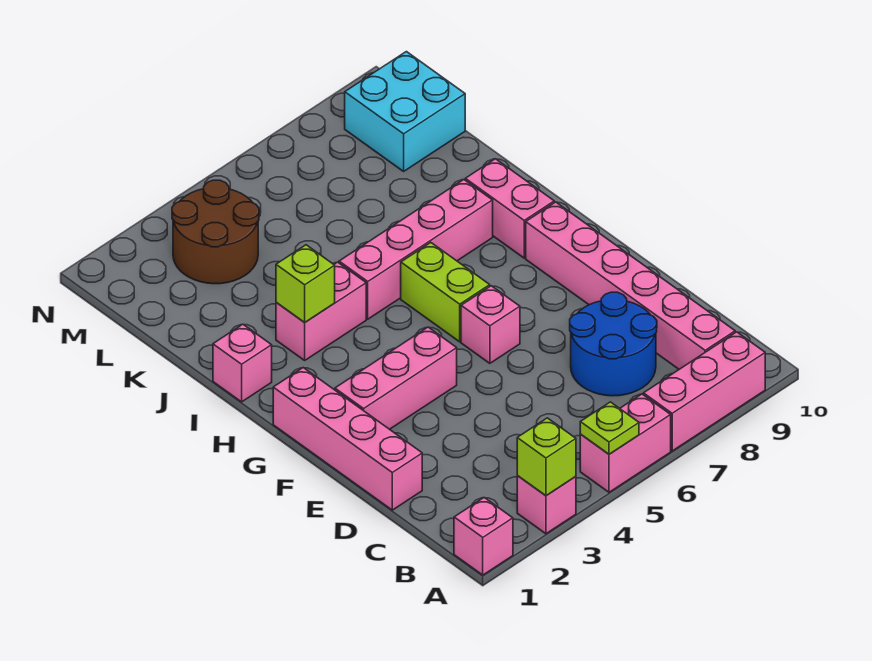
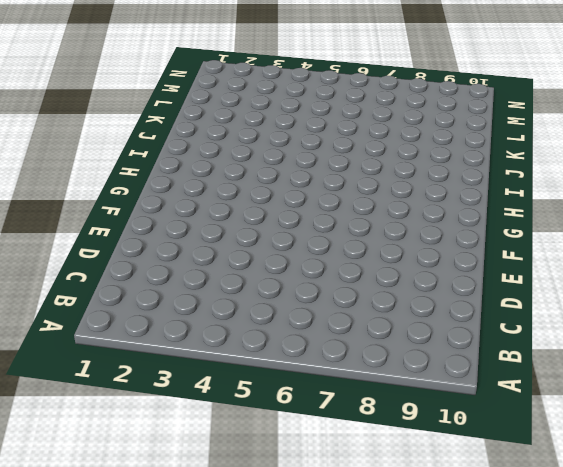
none -> pink brick A1 level 1
none -> pink brick A3 level 1
none -> pink brick A5:A6 level 1

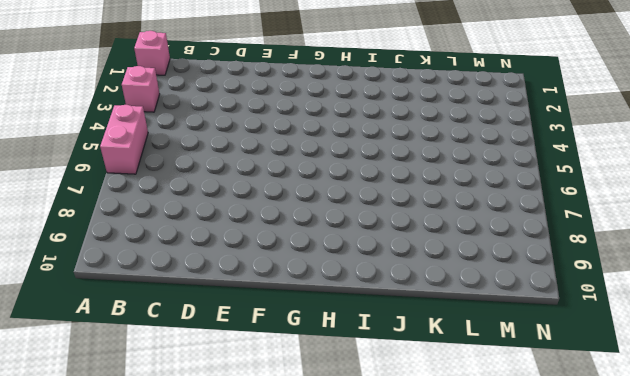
none -> pink brick A7:A9 level 1
none -> pink brick B9:G9 level 1
none -> blue round brick C7:D8 level 1

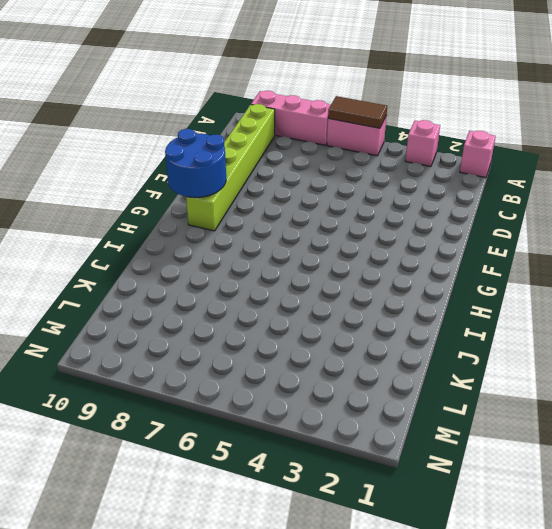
brown tile A5:A6 level 2 -> lime plate A5 level 2
lime brick B9:G9 level 1 -> pink brick B9:G9 level 1
blue round brick F9:G10 level 2 -> blue round brick C7:D8 level 1
none -> pink brick D1:G1 level 1
none -> pink brick F2:F4 level 1
none -> pink brick F6 level 1

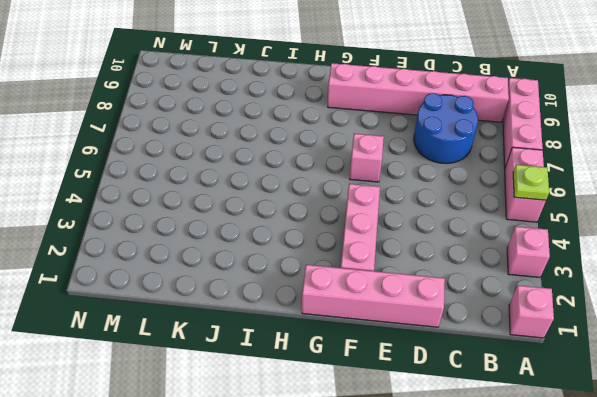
none -> lime brick G6:H6 level 1
none -> pink brick H9:I9 level 1
none -> pink brick I1 level 1

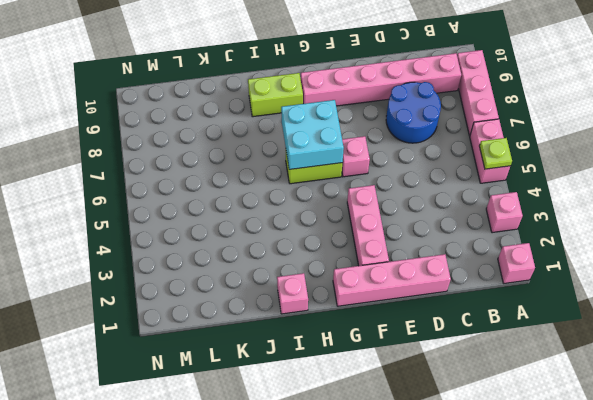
cyan brick G6:H7 level 2 -> cyan brick L9:M10 level 1
lime brick H9:I9 level 1 -> pink brick H9:I9 level 1
none -> pink brick I3:I4 level 1
none -> pink brick I5:I8 level 1
none -> brown round brick L3:M4 level 1

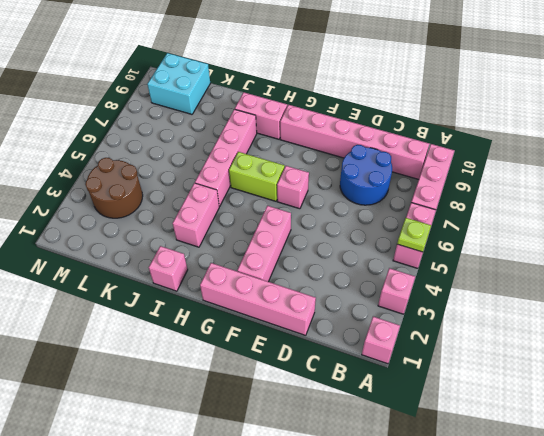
none -> lime brick A3 level 2
none -> lime brick I3 level 2

